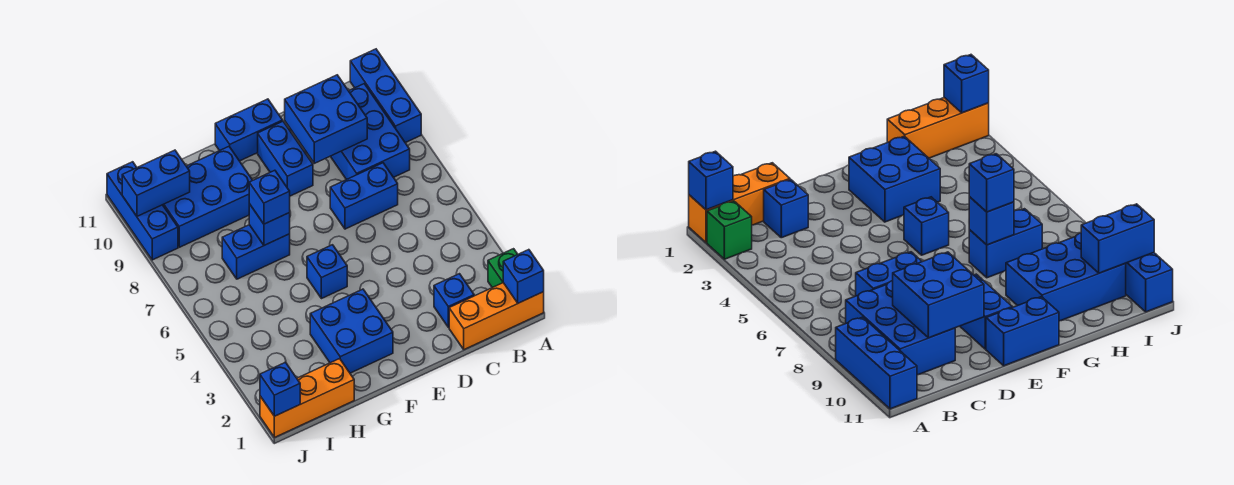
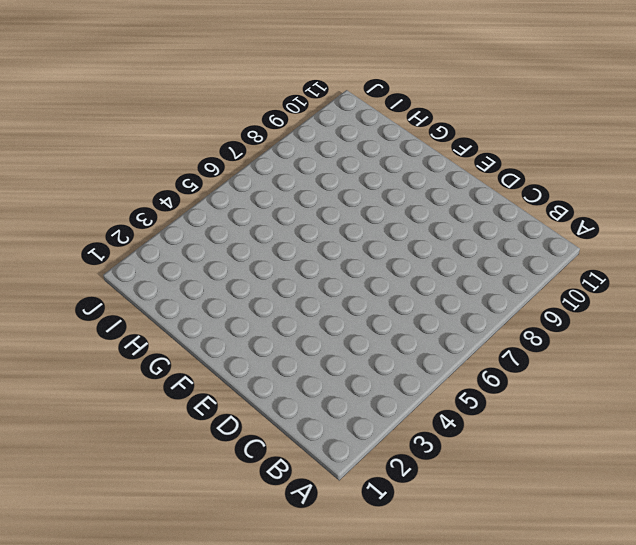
none -> orange brick A1:C1 level 1
none -> green brick A2 level 1
none -> blue brick A9:A11 level 1

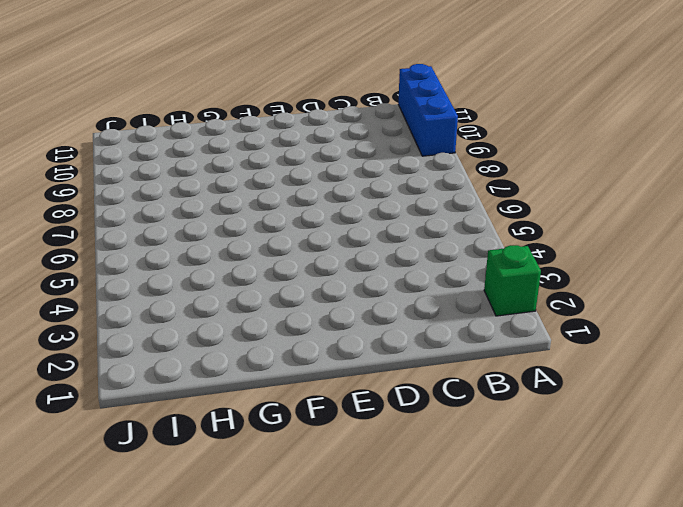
none -> orange brick A1:C1 level 1
none -> blue brick B8:C10 level 1
none -> blue brick C2 level 1

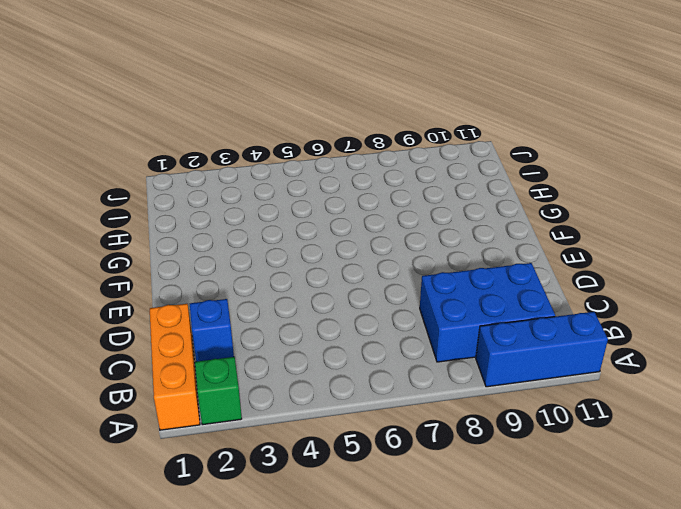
none -> blue brick C7:D7 level 1
none -> blue brick E9:E10 level 1
none -> blue brick E11:F11 level 1

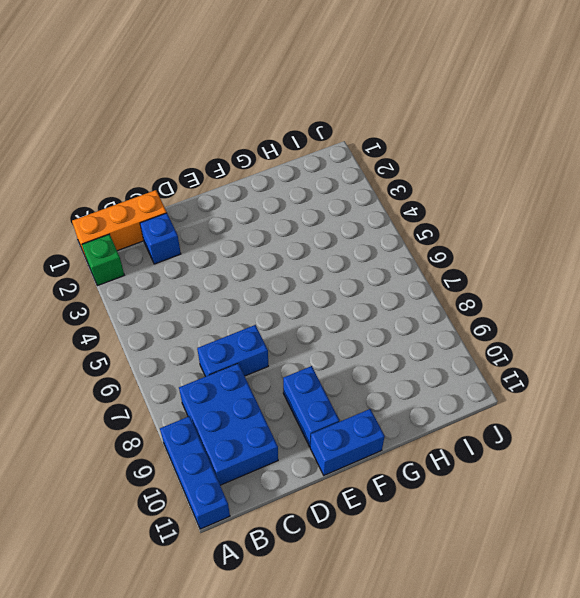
none -> blue brick F2:G3 level 1
none -> blue brick F5 level 1
none -> blue brick G7:H7 level 1

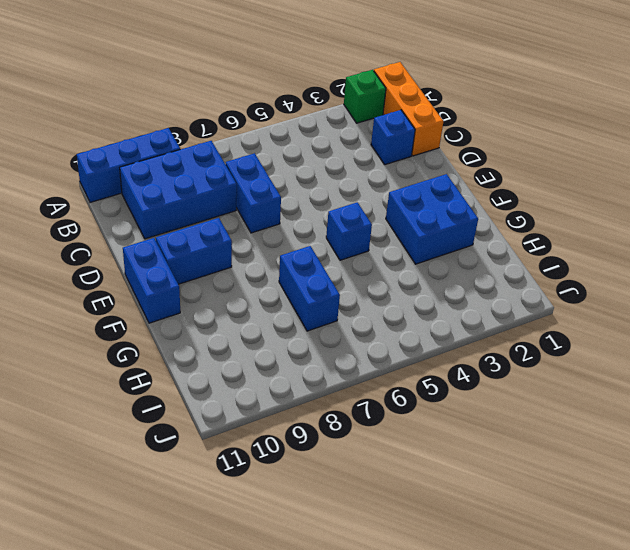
none -> blue brick G9:I10 level 1
none -> orange brick H1:J1 level 1
none -> blue brick J9:J11 level 1

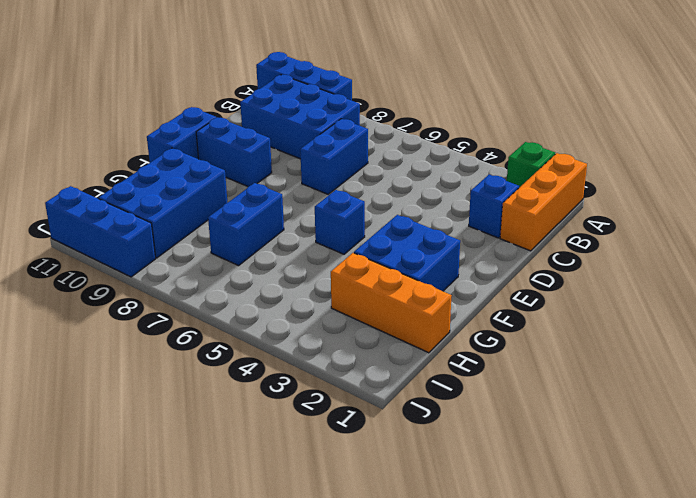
orange brick H1:H3 level 1 -> orange brick H1:J1 level 1
none -> blue brick A1 level 2
none -> blue brick C9:D10 level 2
none -> blue brick G7 level 2

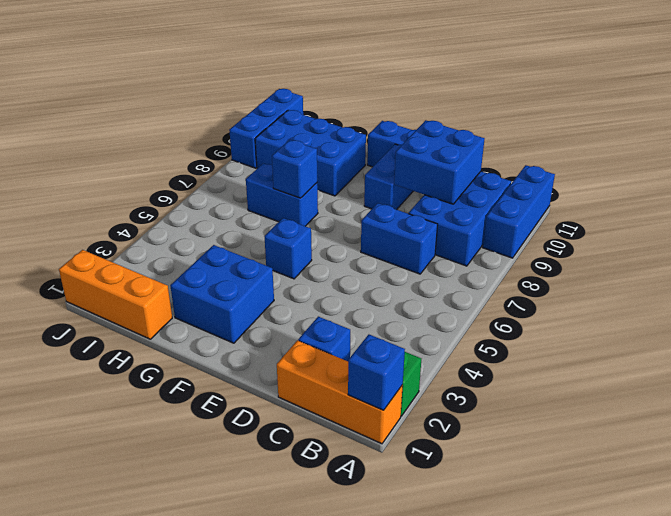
none -> blue brick I10:J10 level 2
none -> blue brick J1 level 2
none -> blue brick G7 level 3

